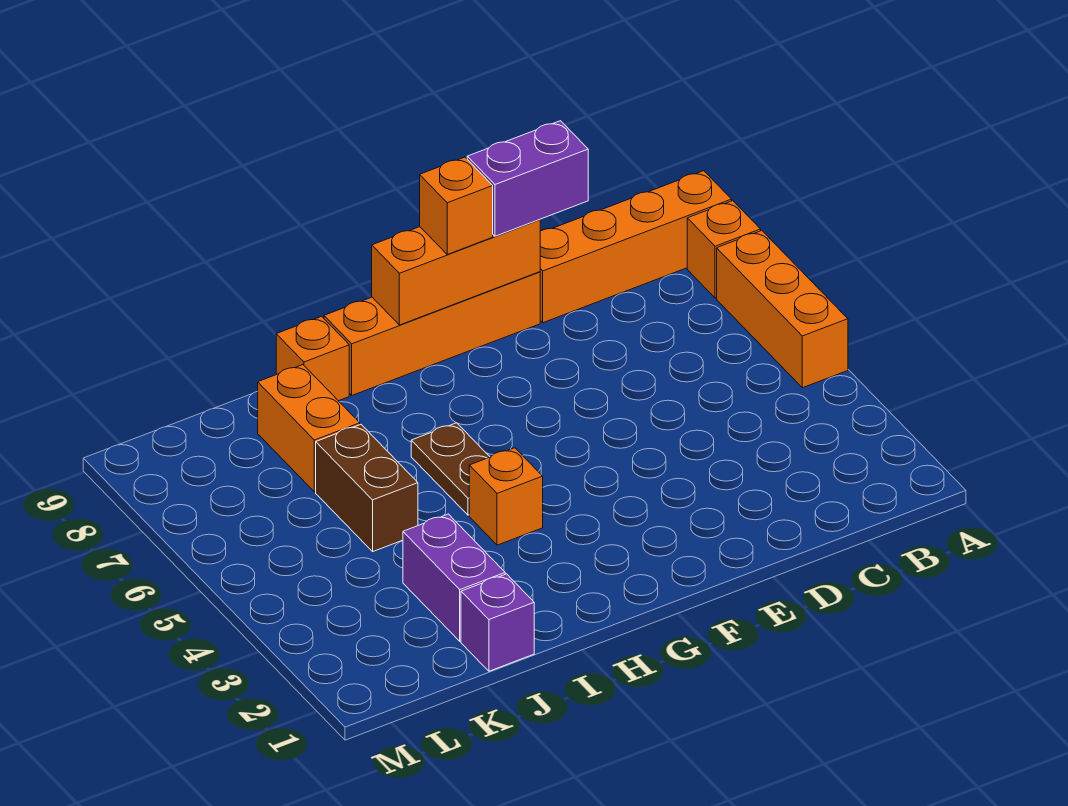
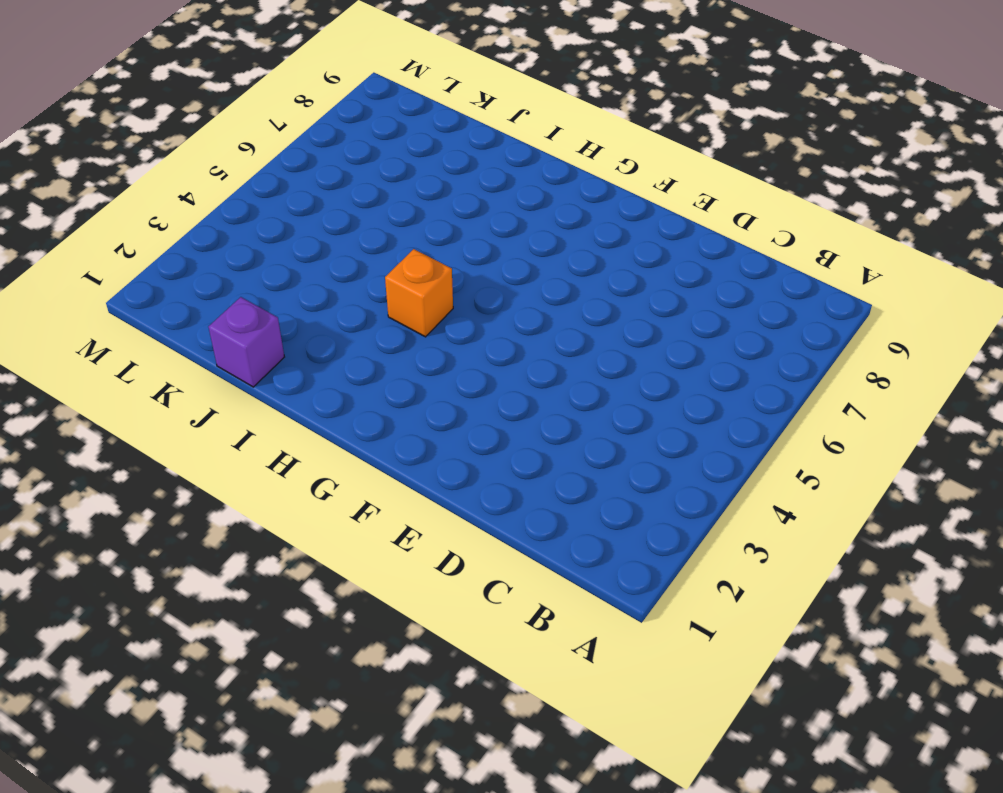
none -> orange brick A5:A7 level 1
none -> orange brick A8 level 1
none -> orange brick A9:D9 level 1

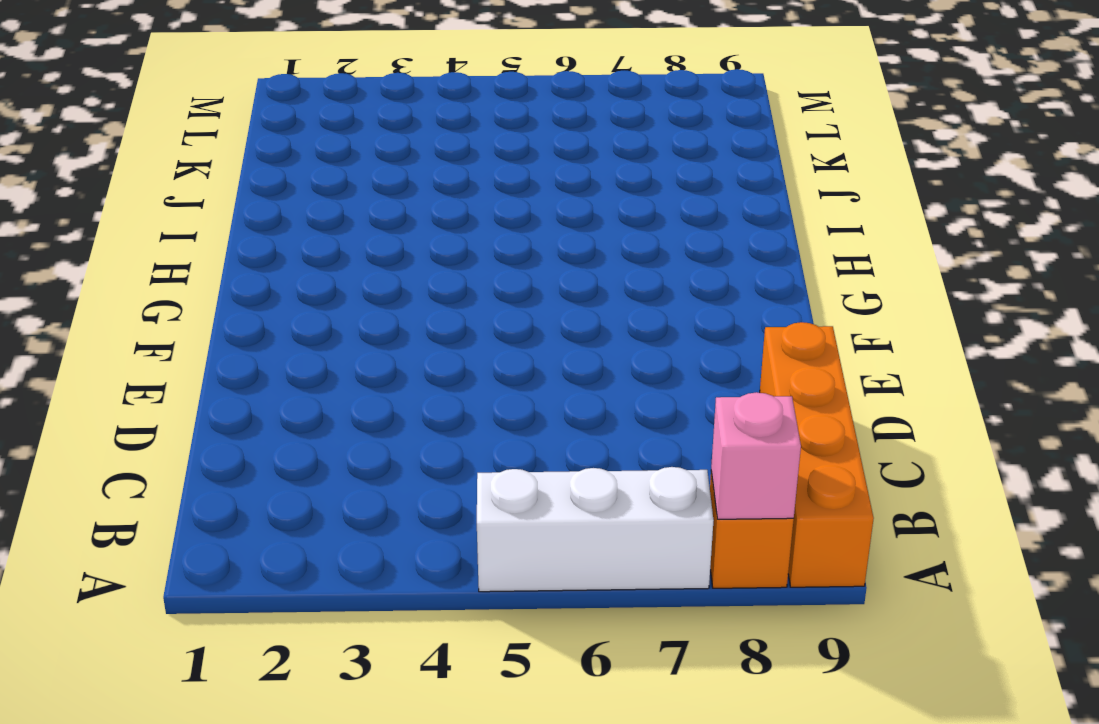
white brick A5:A7 level 1 -> orange brick A5:A7 level 1
pink brick A8 level 2 -> none
none -> orange brick E9:H9 level 1
none -> orange brick H4 level 1
none -> brown plate H5:H6 level 1

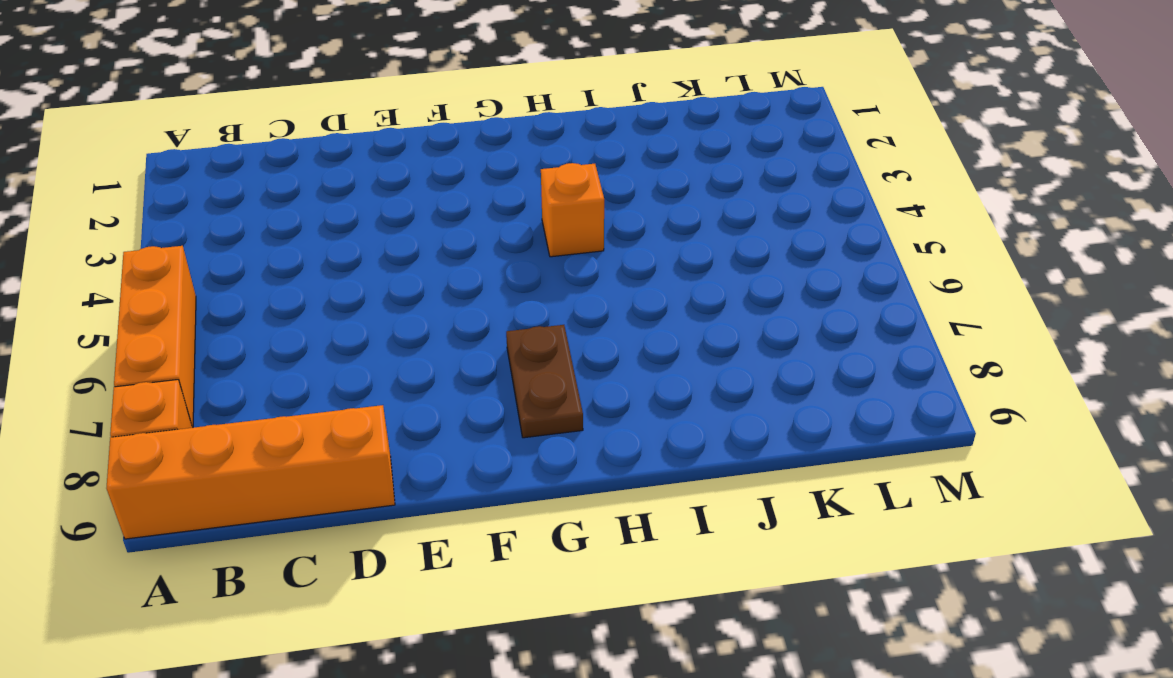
brown plate G7:G8 level 1 -> brown plate H5:H6 level 1
none -> orange brick E9:H9 level 1
none -> orange brick I9 level 1
none -> purple brick J1 level 1

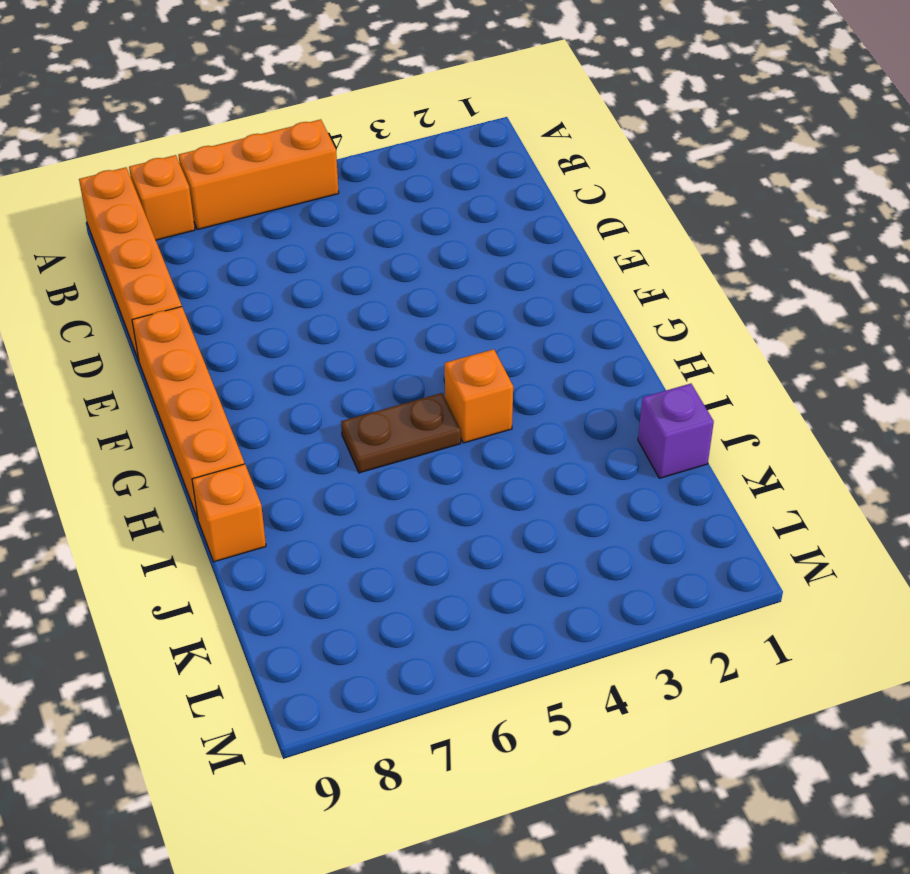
none -> purple brick J2:J3 level 1
none -> brown brick J5:J6 level 1
none -> orange brick J7:J8 level 1

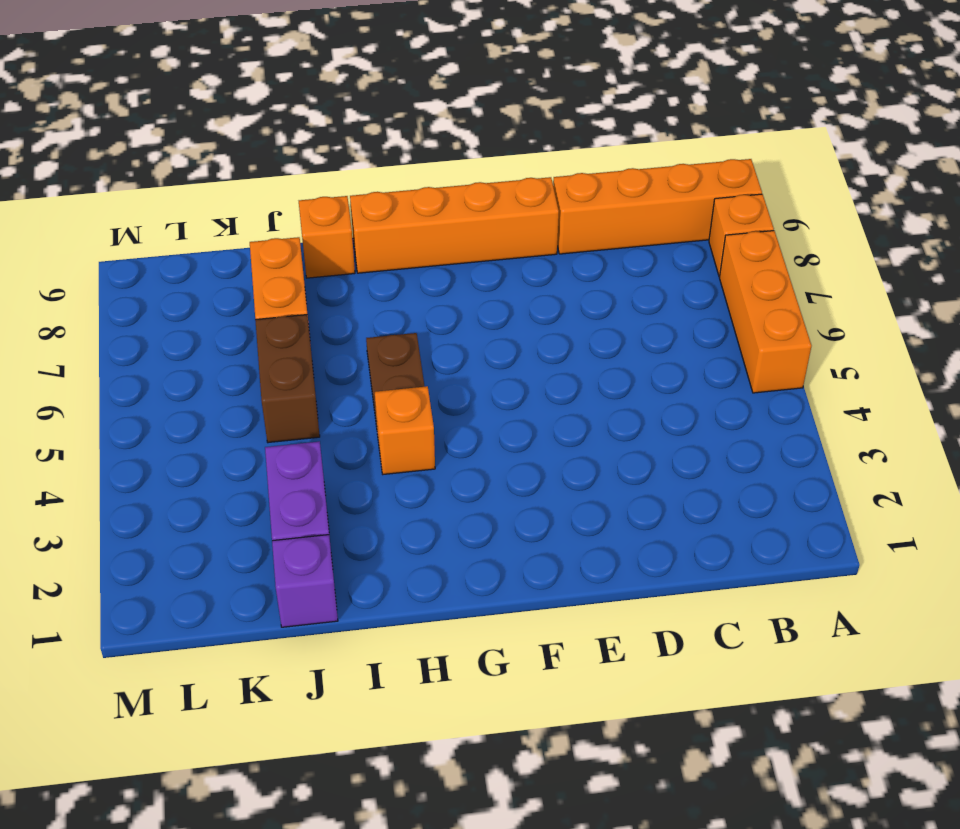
none -> orange brick E9:G9 level 2
none -> purple brick D9:E9 level 3
none -> orange brick F9 level 3

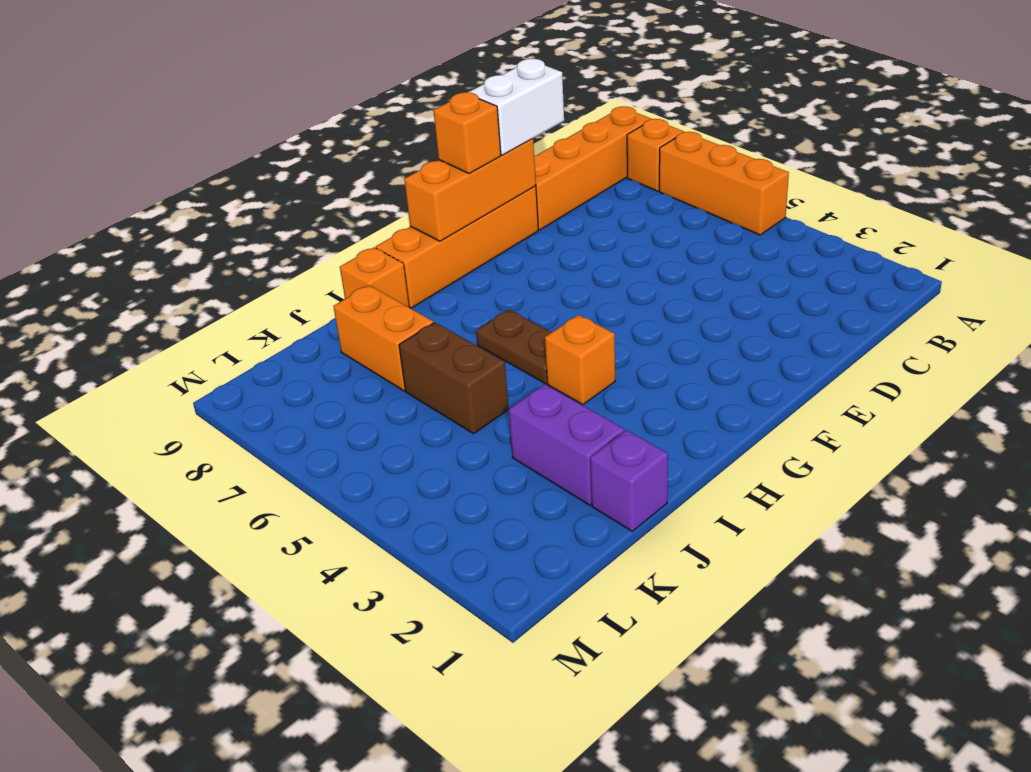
white brick D9:E9 level 3 -> purple brick D9:E9 level 3

